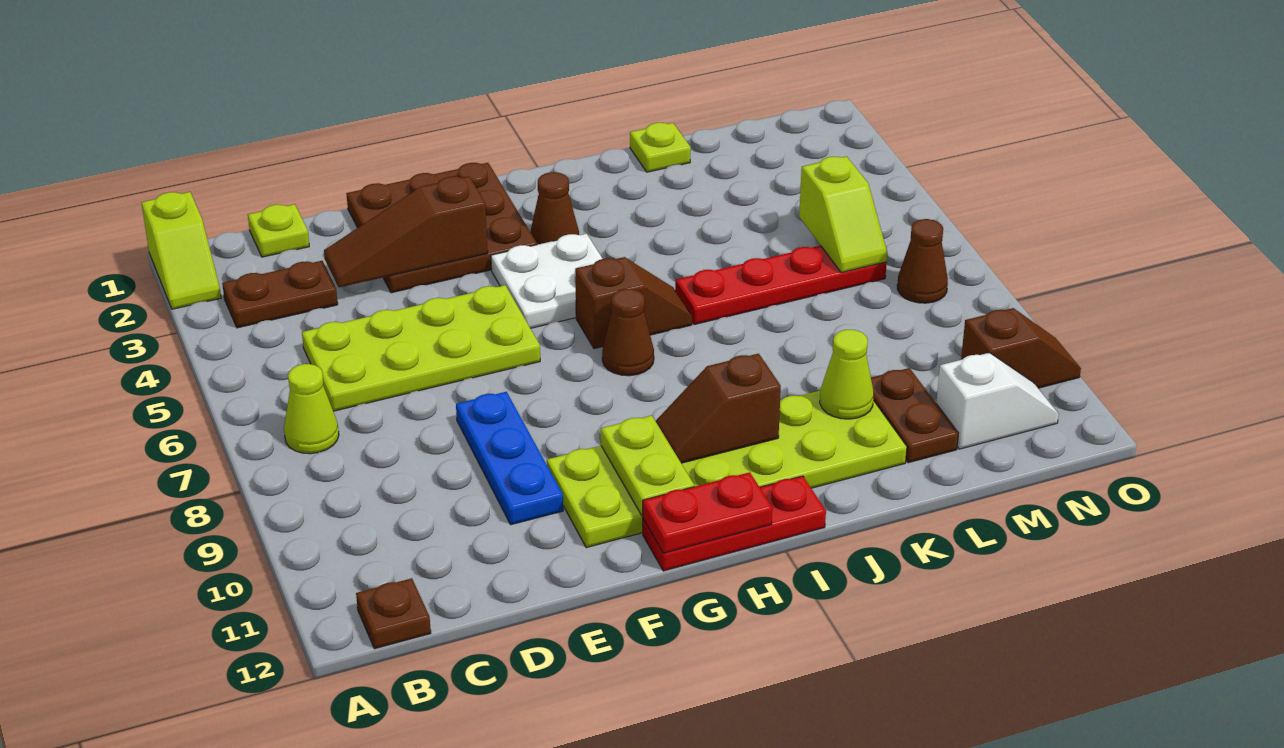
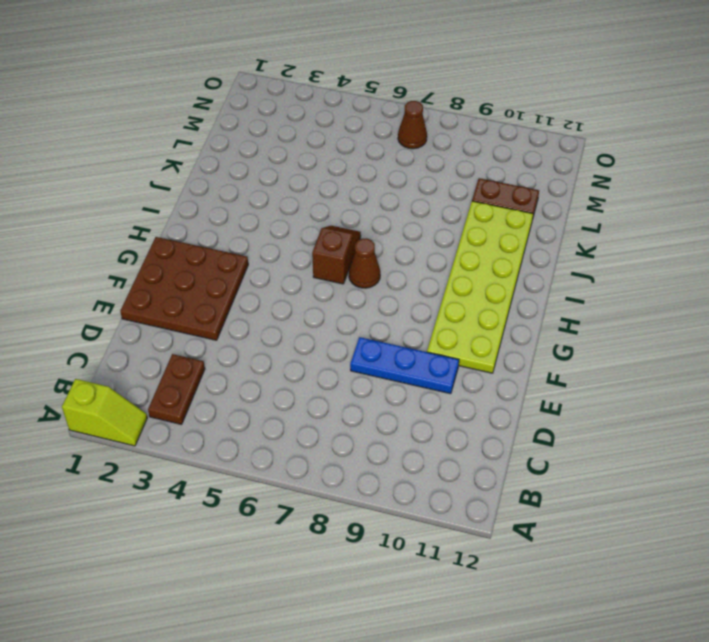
none -> lime cone B7 level 1
none -> brown plate B12 level 1
none -> lime plate C1 level 1

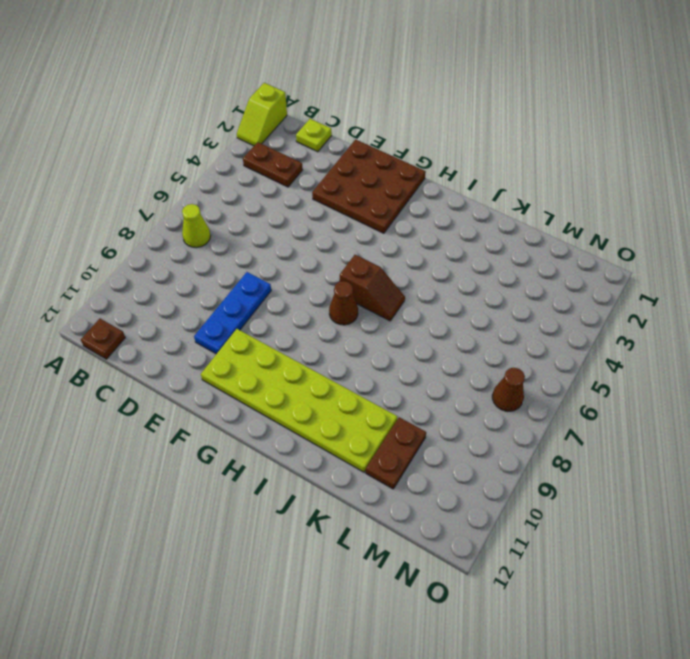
none -> lime plate C5:F6 level 1
none -> white plate G4:H5 level 1
none -> red plate G12:I12 level 1

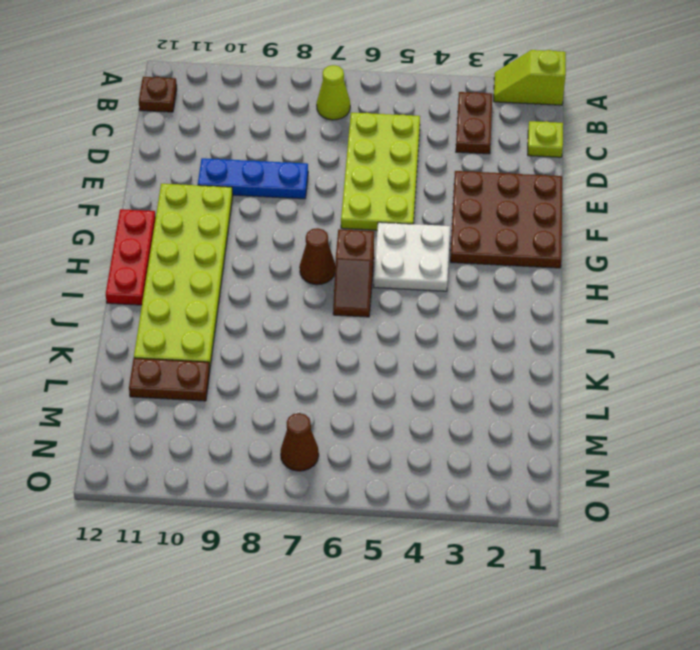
none -> brown cone H3 level 1
none -> red plate J6:M6 level 1
none -> lime plate K1 level 1

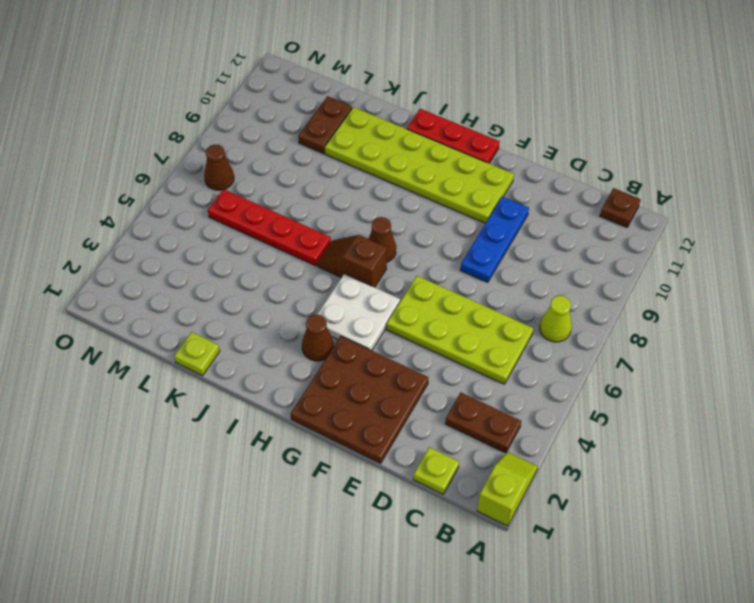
none -> white slope M11:N11 level 1 top M
none -> brown slope N10:O10 level 1 top N
none -> brown slope D3:F3 level 2 top F

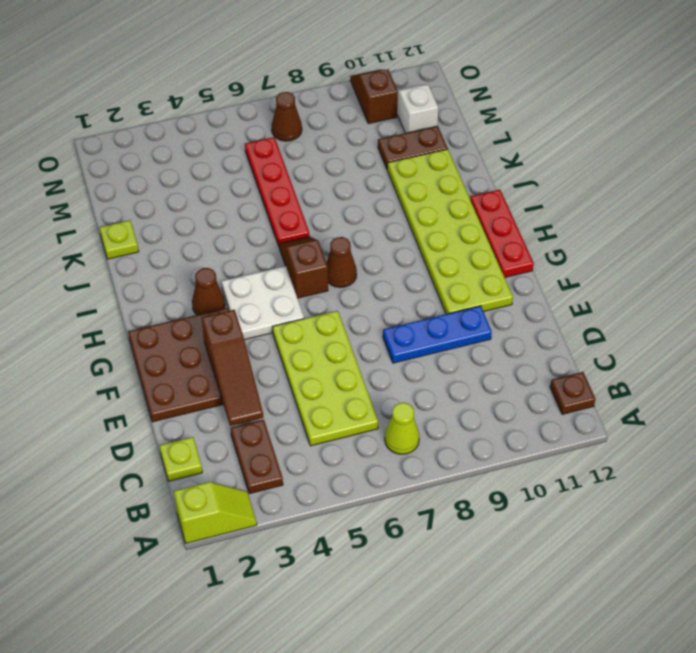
none -> lime plate G10:G11 level 2
none -> red plate G12:H12 level 2
none -> brown slope H10:I10 level 2 top I

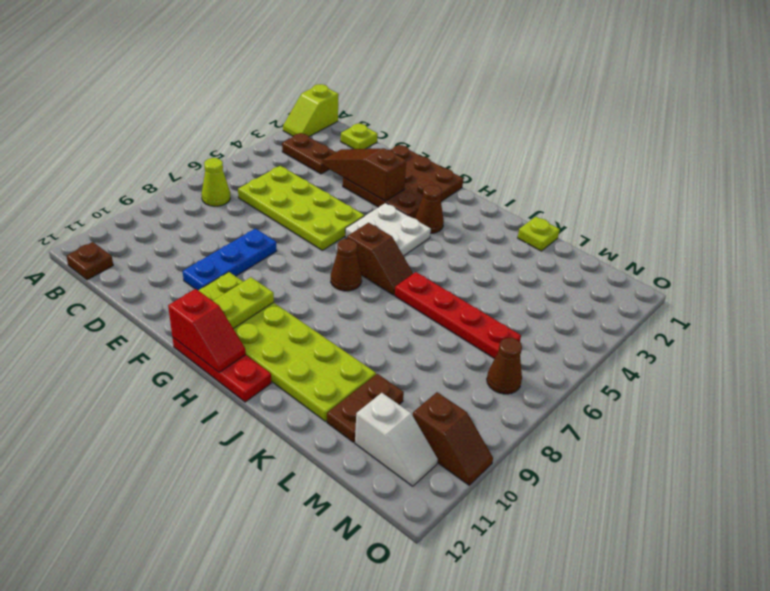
red slope G12:H12 level 2 top G -> red plate G12:H12 level 2
none -> brown slope H10:I10 level 2 top I
none -> lime cone K10 level 2
none -> lime slope M5:M6 level 2 top 5

